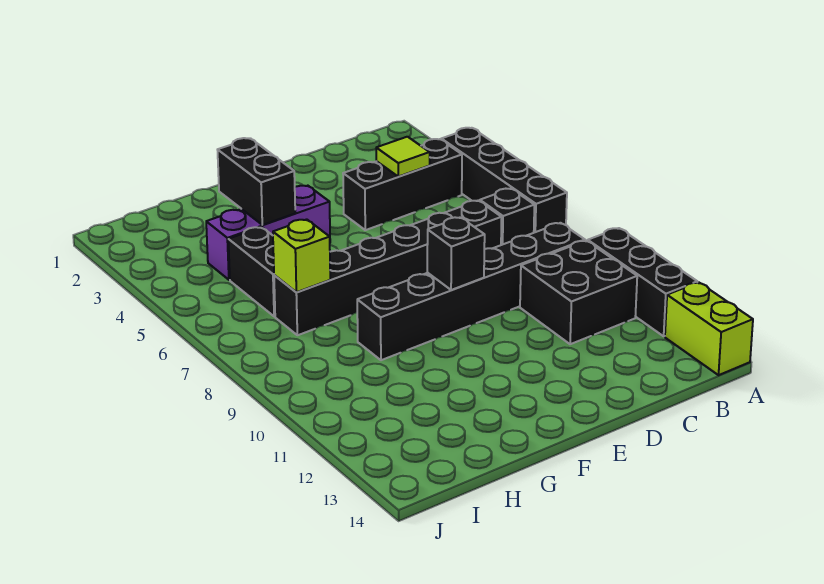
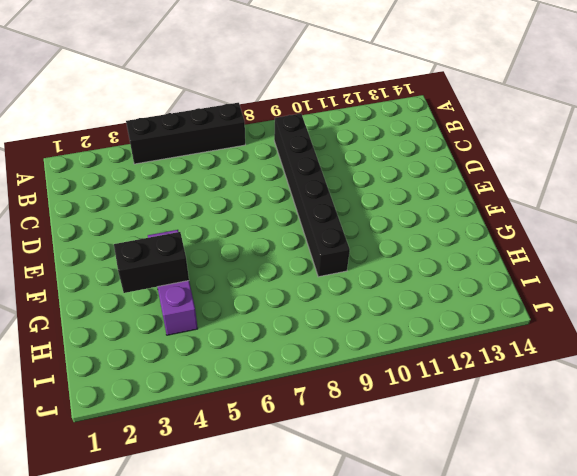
none -> black brick A10:A12 level 1
none -> lime brick A13:A14 level 1
none -> black brick B4:D4 level 1

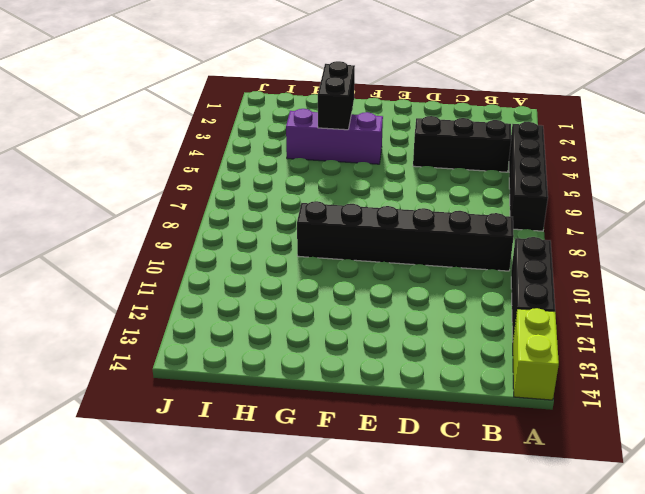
none -> black brick B7 level 1
none -> black brick B10:C11 level 1
none -> black brick C7:H7 level 1

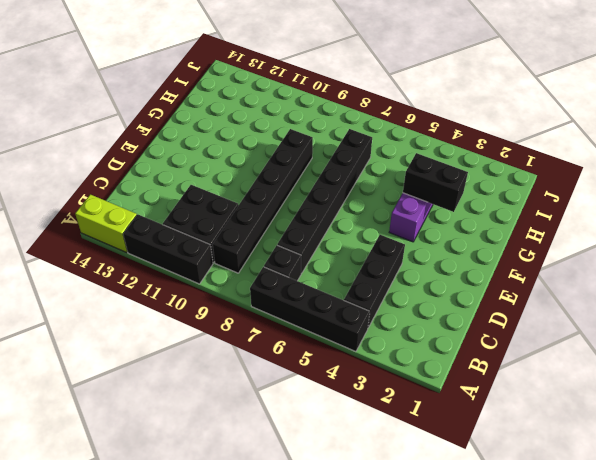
none -> black brick H5:H6 level 1
none -> lime tile C4 level 2
none -> black brick E9 level 2

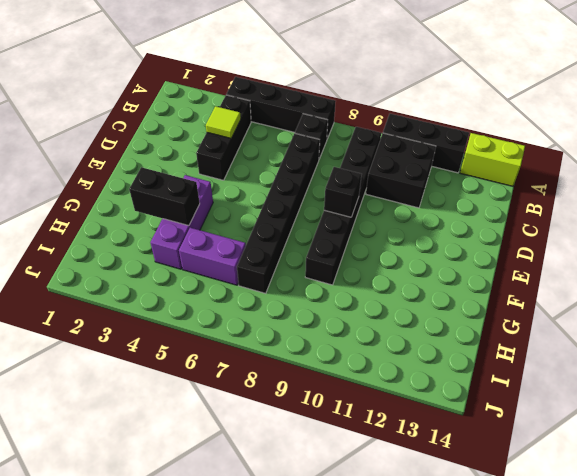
purple brick H5:H6 level 1 -> black brick H5:H6 level 1
none -> lime brick H7 level 2

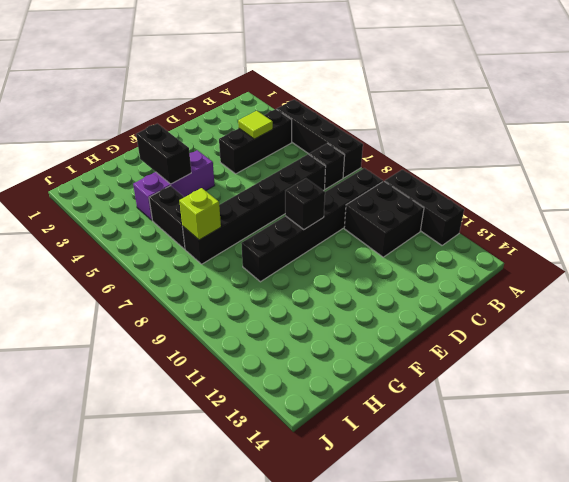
none -> lime brick A13:A14 level 1

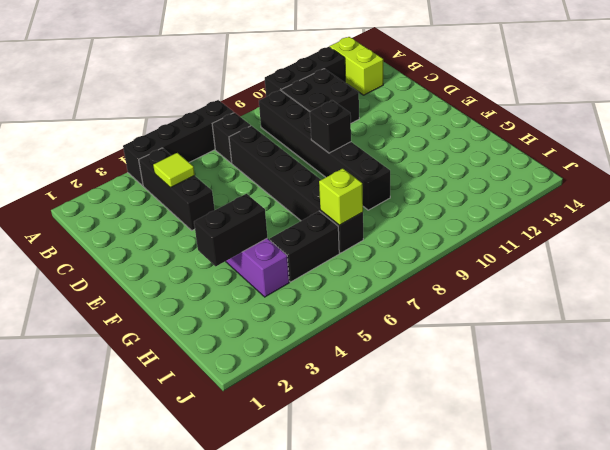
lime brick A13:B13 level 1 -> lime brick A13:A14 level 1

